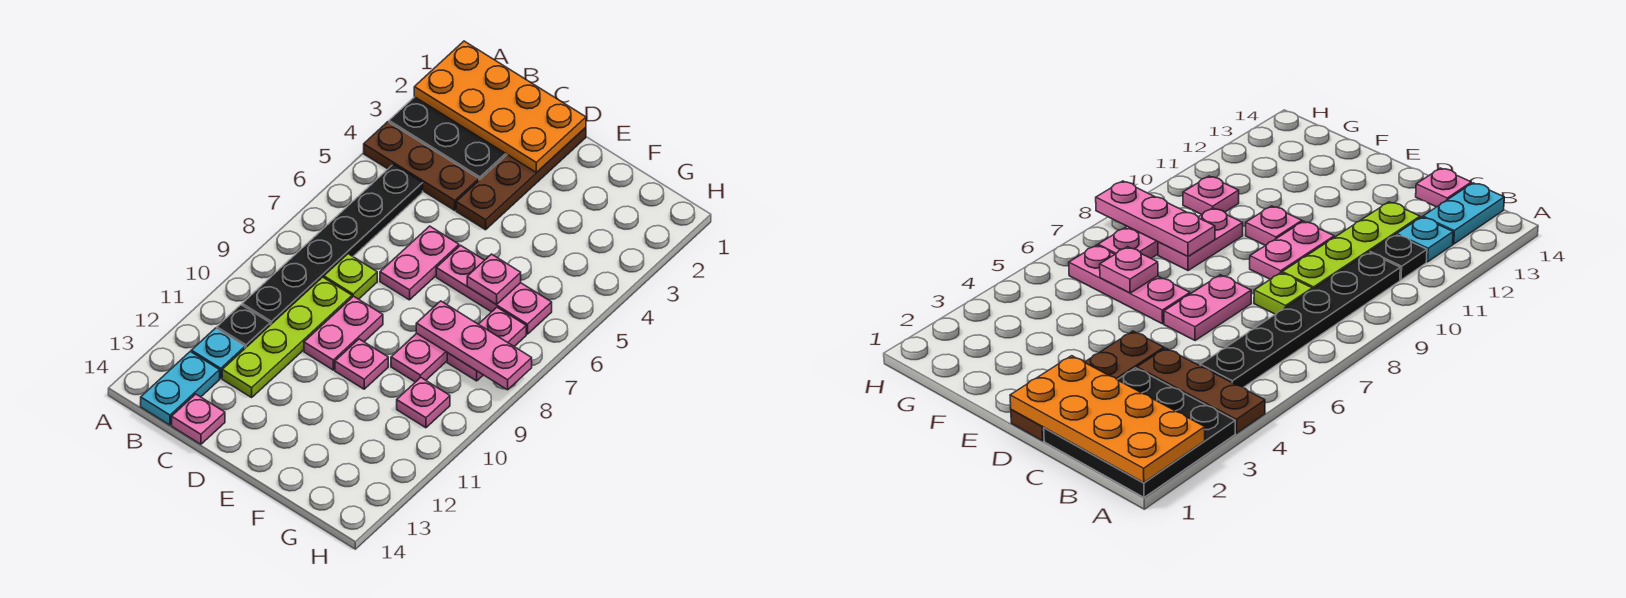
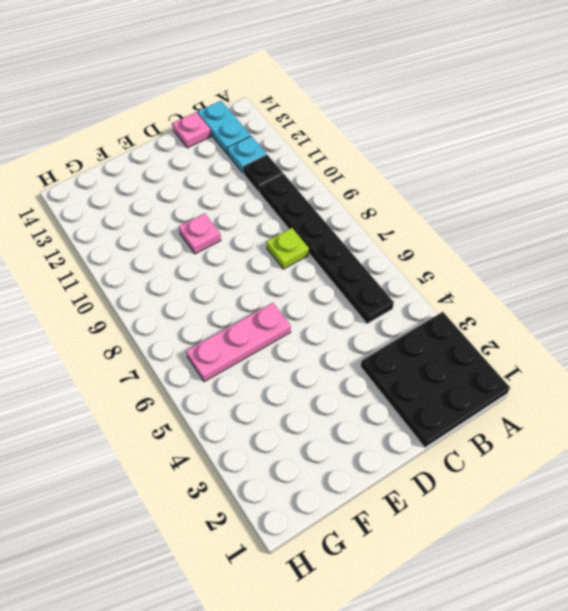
none -> brown plate A4:C4 level 1
none -> lime plate C9:C12 level 1
none -> brown plate D1:D4 level 1

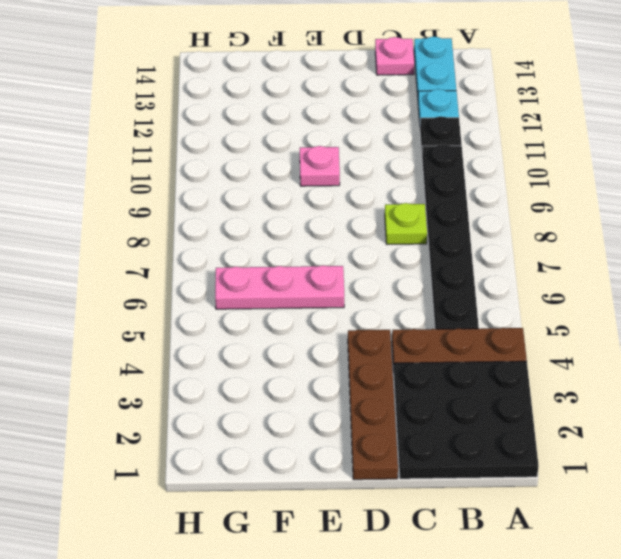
none -> lime plate C9:C12 level 1
none -> pink plate D6:D7 level 1
none -> pink plate D9:D10 level 1

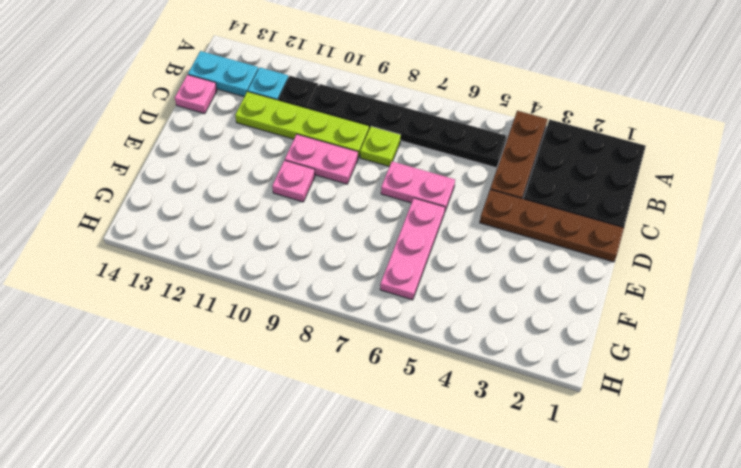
none -> pink plate F8:F9 level 1
none -> pink plate G7:G8 level 1
none -> pink plate G10 level 1

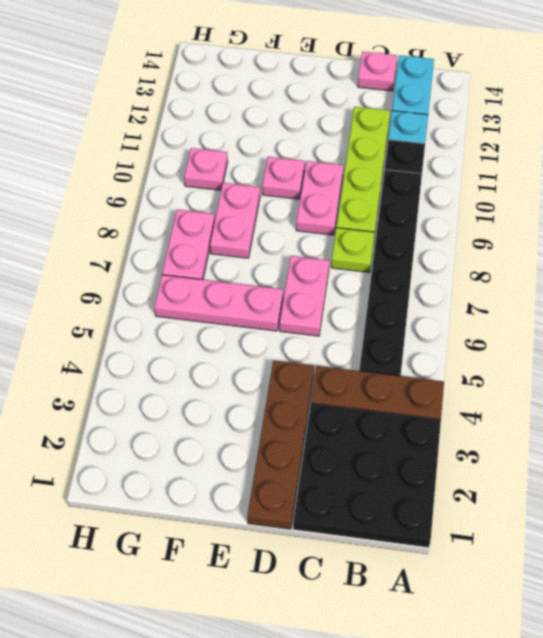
none -> orange plate A1:D2 level 2
none -> pink plate F6 level 2
none -> pink plate F8:H8 level 2

